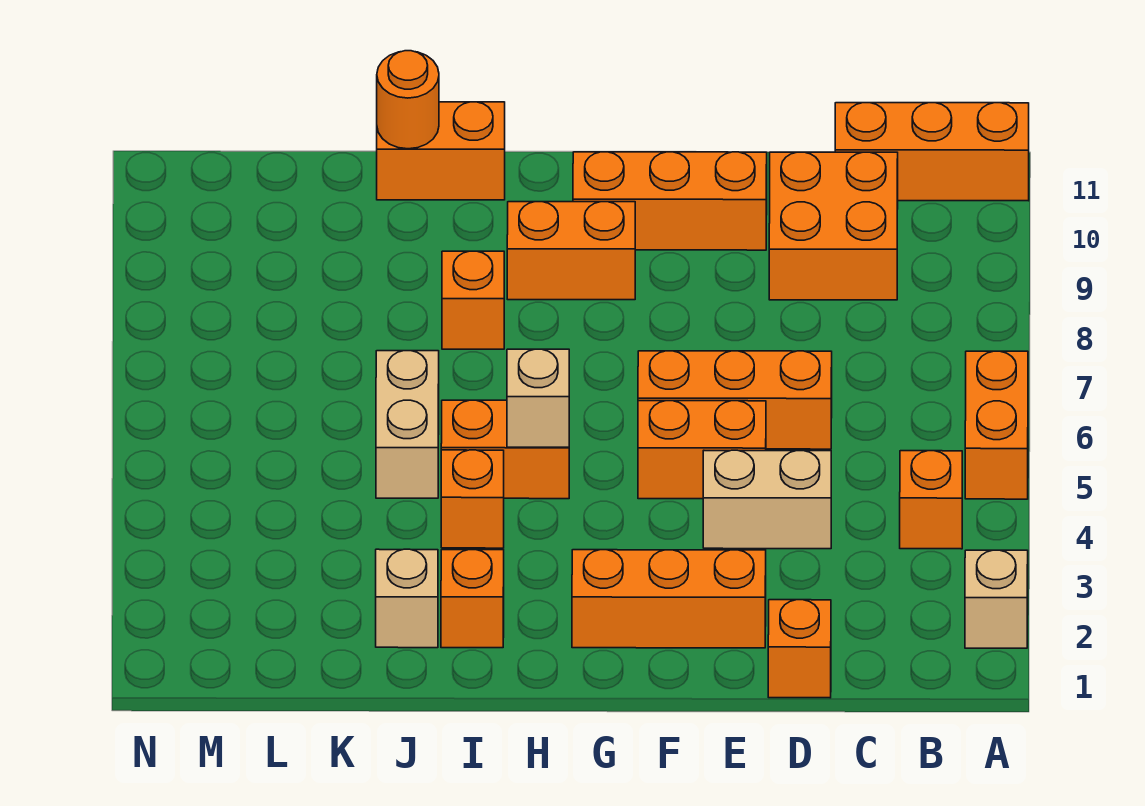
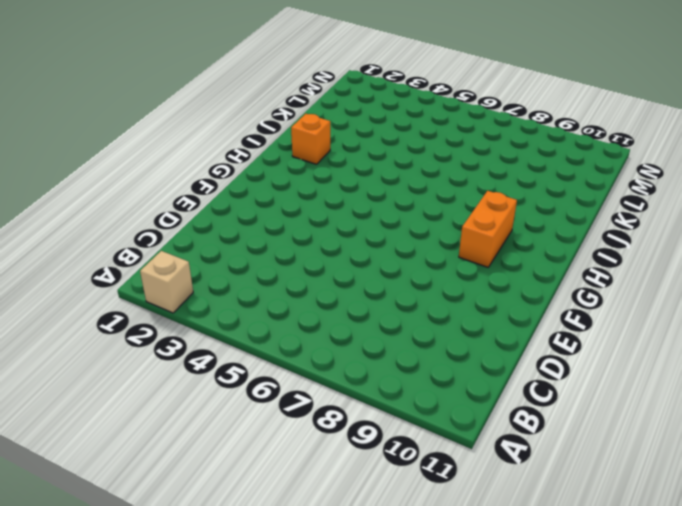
none -> orange brick A5:A6 level 1
none -> orange brick A11:C11 level 1
none -> orange brick B4 level 1

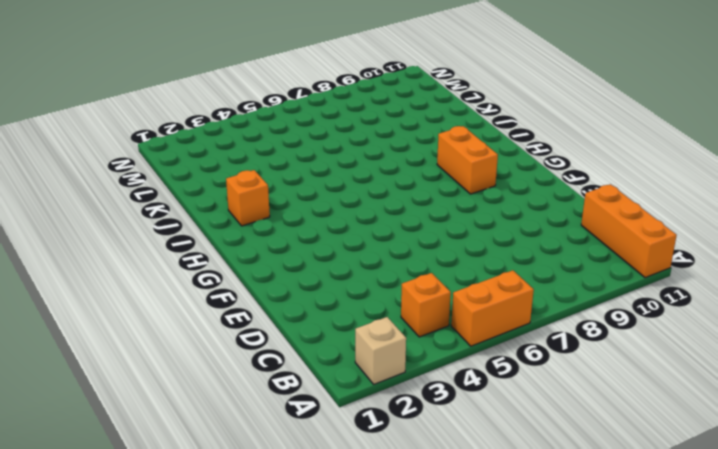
none -> orange brick C9:D10 level 1
none -> orange brick D1 level 1
none -> tan brick D4:E4 level 1

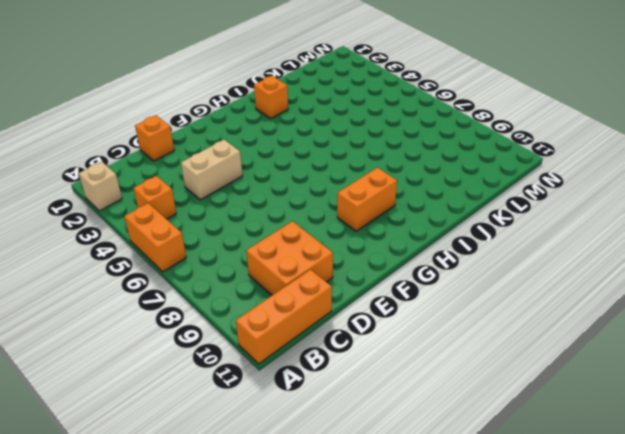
none -> orange brick D6:F6 level 1
none -> orange brick E2:G2 level 1
none -> orange brick E5:F5 level 1

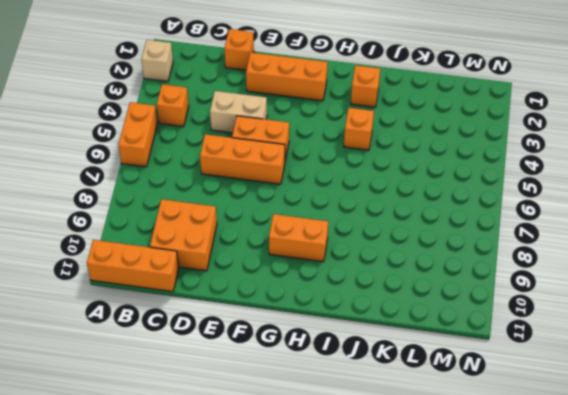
none -> orange brick E10:G10 level 1
none -> orange brick H5:I5 level 1
none -> orange brick I8 level 1

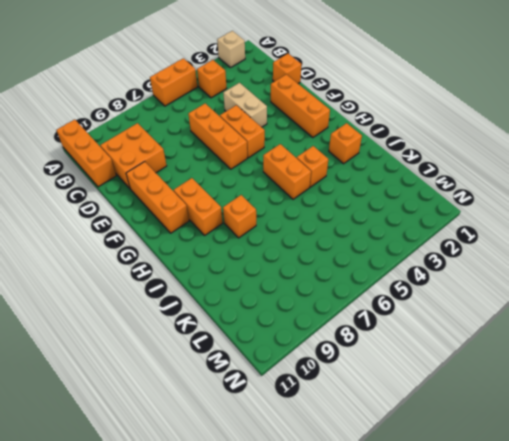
none -> orange brick I11:J11 level 1
none -> tan brick J2 level 1
none -> tan brick J5:J6 level 1

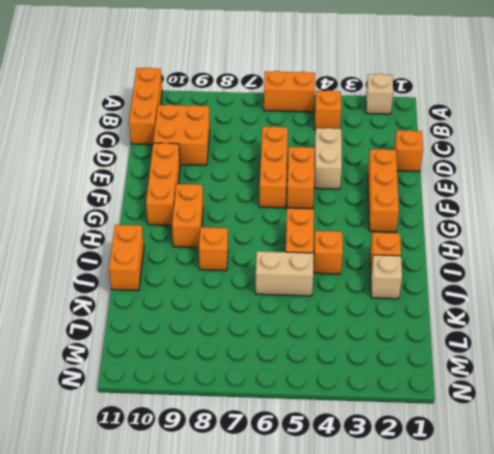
none -> tan brick H5 level 2
none -> orange round brick J11 level 2

